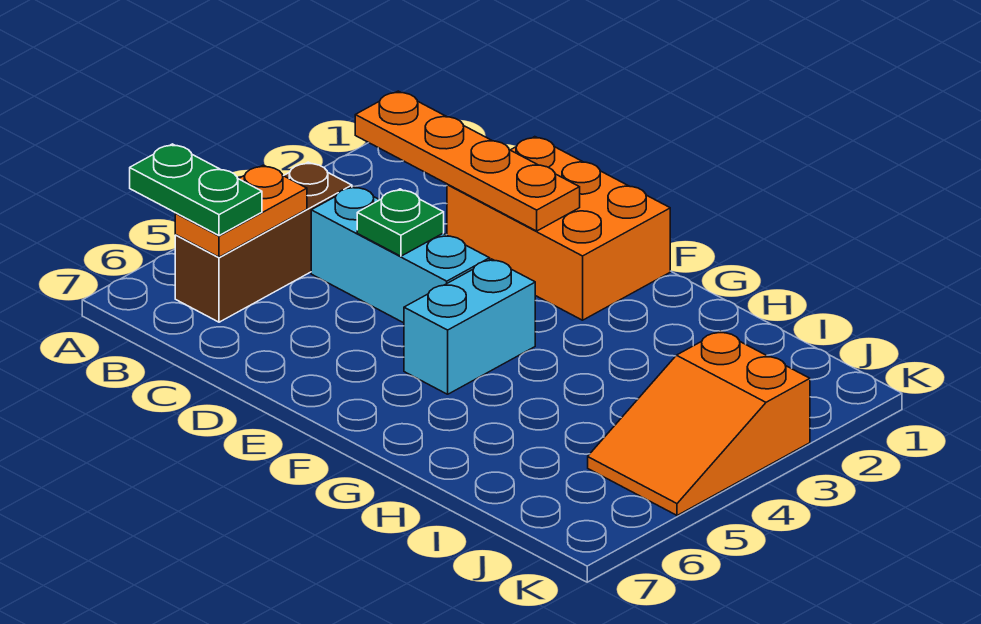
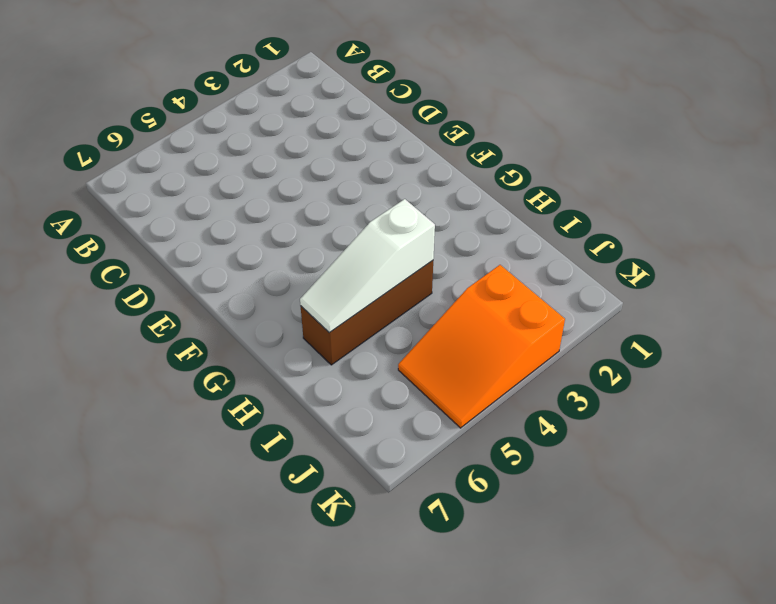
brown brick H4:H6 level 1 -> brown brick B4:B6 level 1
white slope H4:H6 level 2 top 4 -> none
none -> cyan brick C4:E4 level 1
none -> orange brick D1:F2 level 1

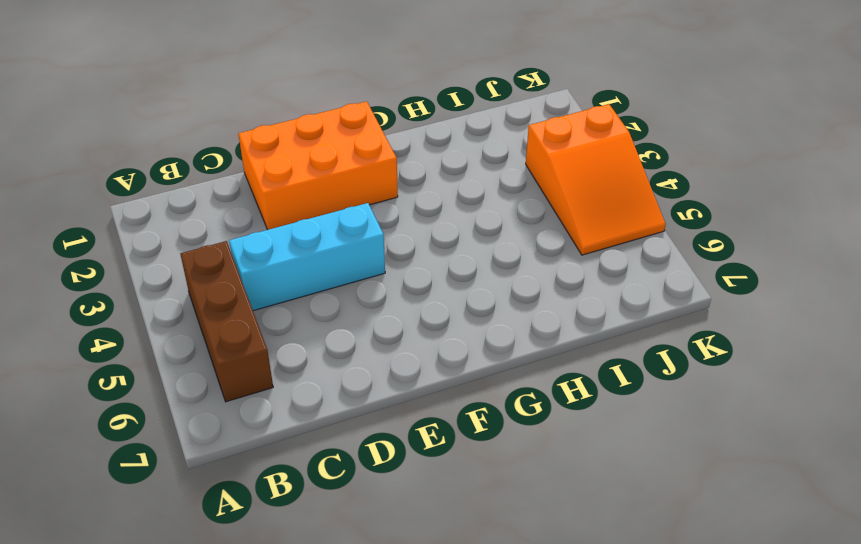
none -> cyan brick F4:F5 level 1
none -> orange plate B2:E2 level 2

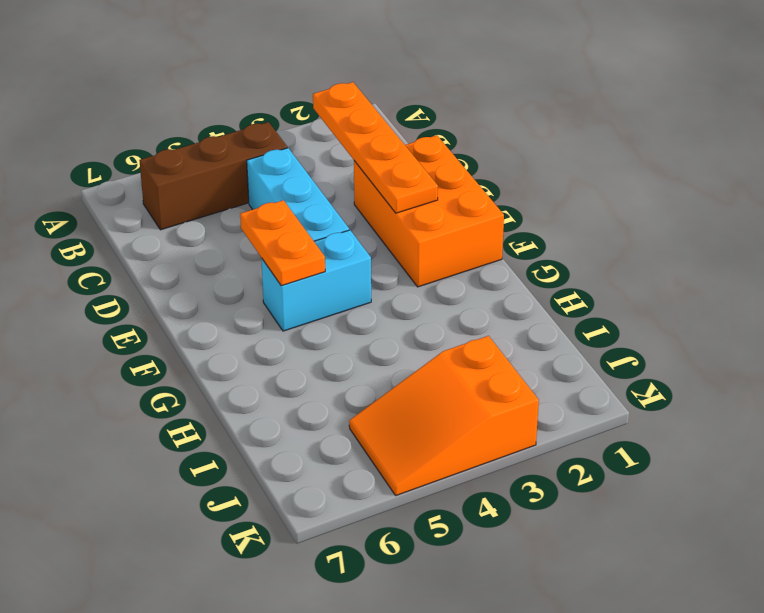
orange plate E5:F5 level 2 -> orange plate B5:B6 level 2
none -> green plate D4 level 2
none -> green plate A6:B6 level 3

